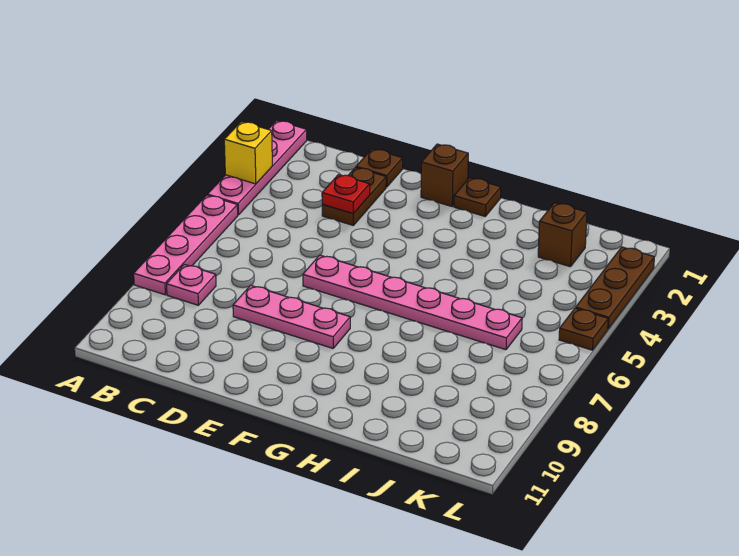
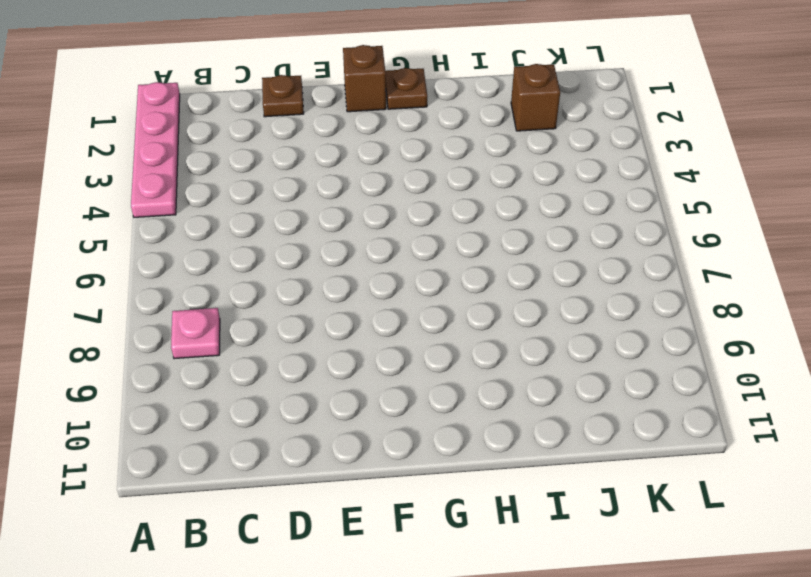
none -> pink plate A5:A8 level 1
none -> brown plate D2:D3 level 1
none -> pink plate D8:F8 level 1

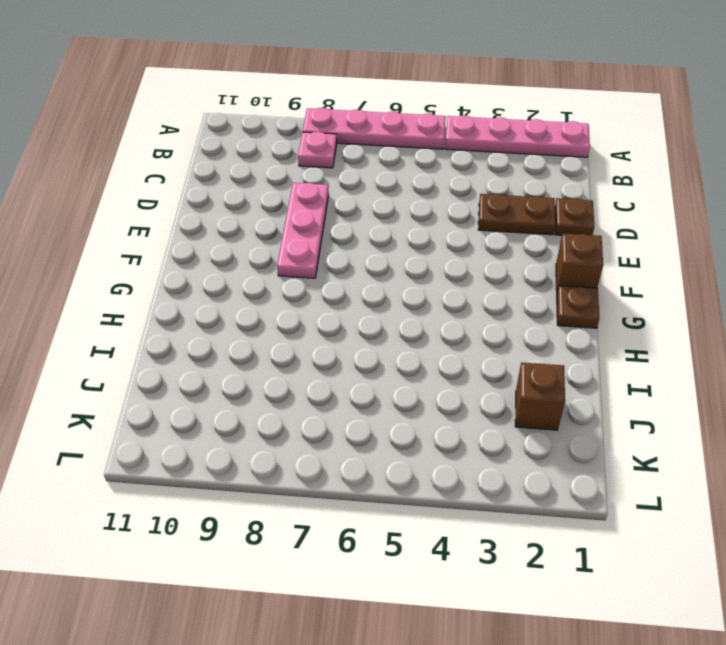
none -> pink plate E6:J6 level 1
none -> brown plate L2:L4 level 1
none -> brown plate L5 level 1

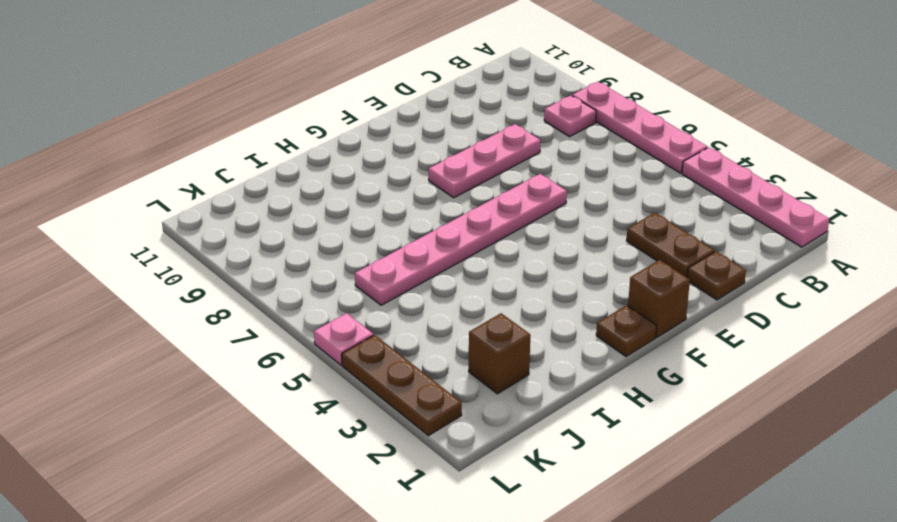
pink plate L5 level 1 -> brown plate L5 level 1
none -> yellow brick A3 level 2
none -> red plate D3 level 2

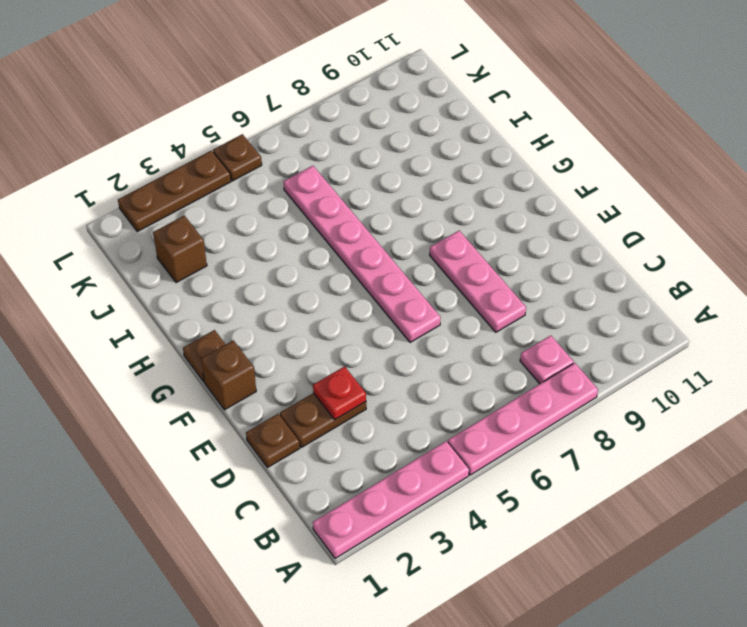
none -> yellow brick A3 level 2

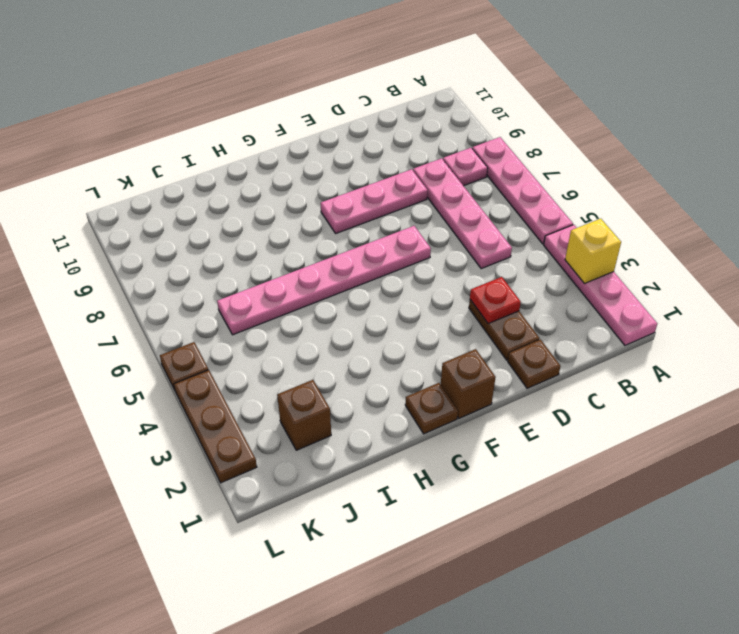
pink plate C5:C8 level 1 -> none

